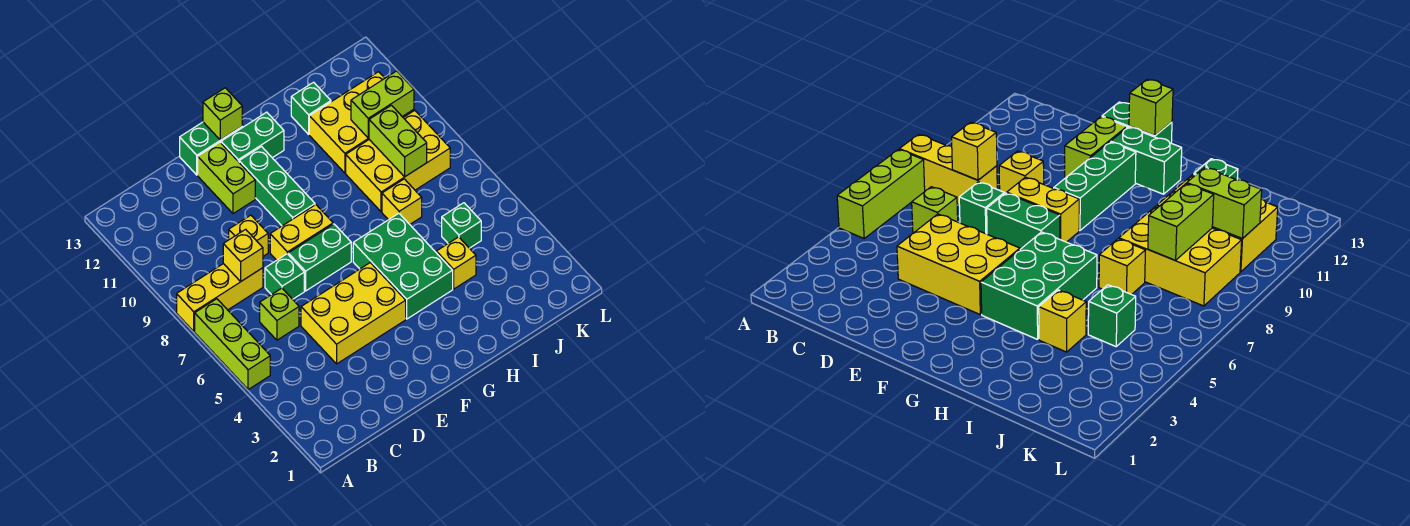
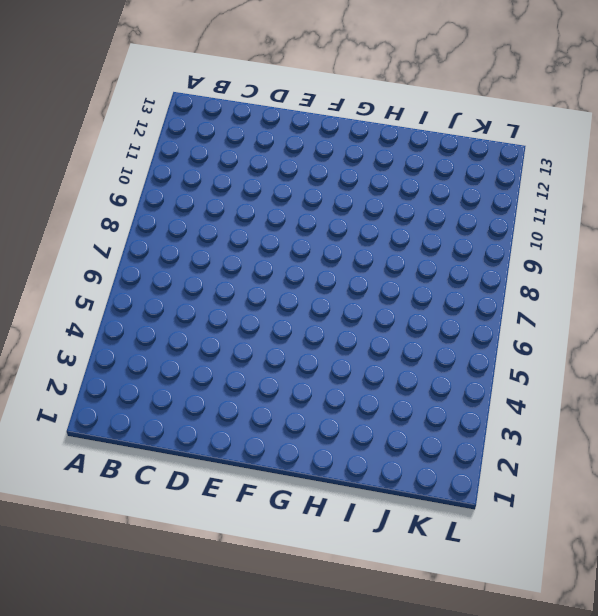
none -> lime brick A5:A7 level 1
none -> yellow brick A8:C8 level 1
none -> lime brick C6 level 1

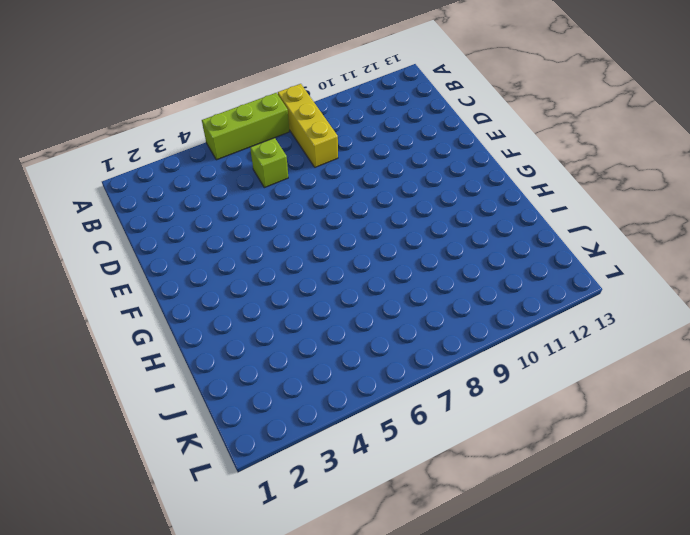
none -> yellow brick D4:F5 level 1
none -> green brick D7 level 1
none -> yellow brick D9 level 1

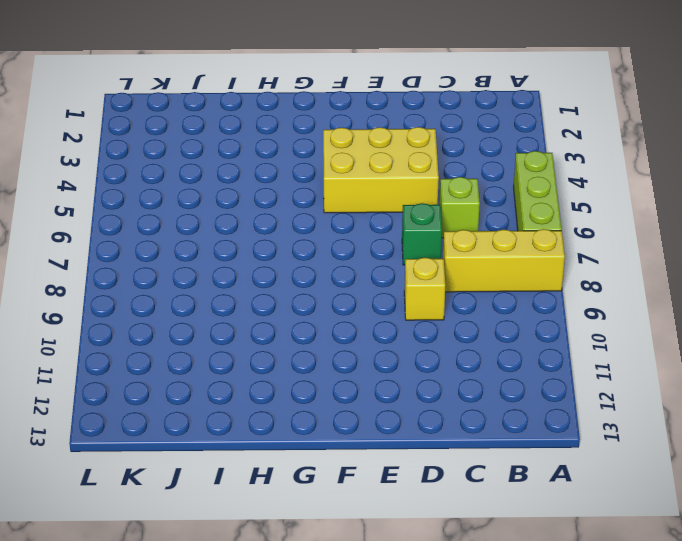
none -> green brick E7:F7 level 1
none -> yellow brick E8:F8 level 1
none -> lime brick E11:E12 level 1

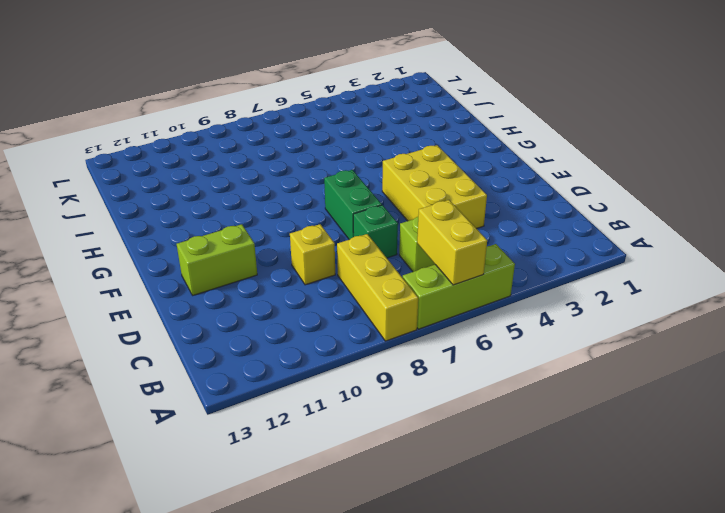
yellow brick A6:B6 level 2 -> yellow brick E8:F8 level 1
none -> green brick E13:F13 level 1
none -> green brick F9:F11 level 1
none -> green brick F12:G12 level 1

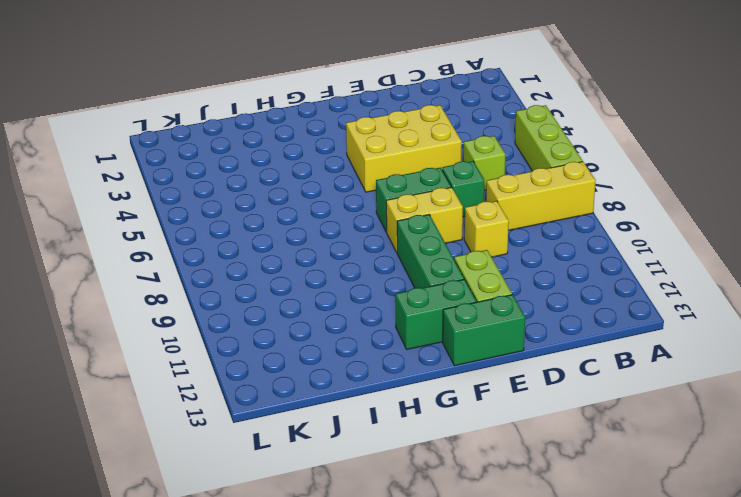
none -> green brick G4:H6 level 1
none -> yellow brick I4 level 1
none -> yellow brick I7 level 1

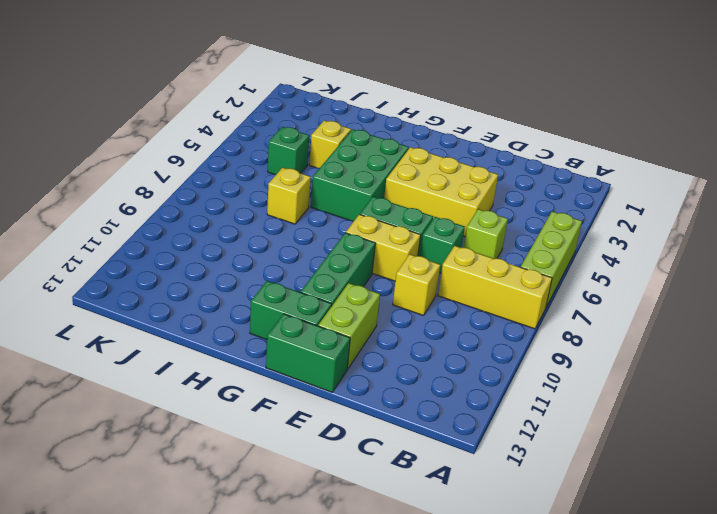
none -> yellow brick I8:K9 level 1
none -> yellow brick I10:K11 level 1
none -> green brick I12 level 1

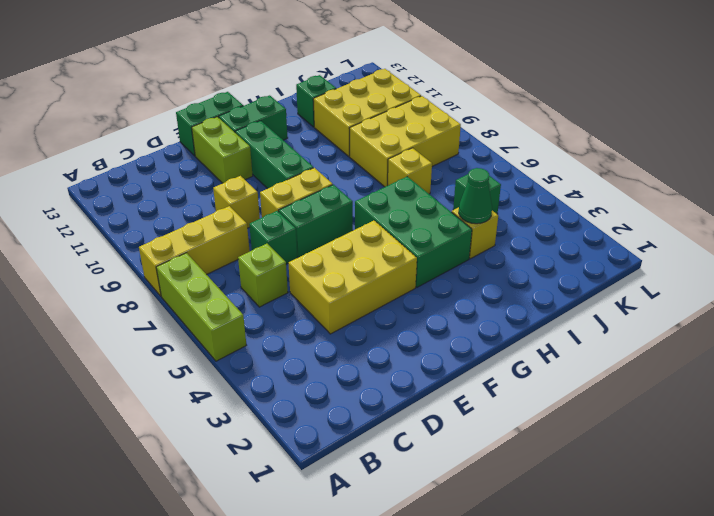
green cone I4 level 2 -> none
none -> yellow brick C8 level 2
none -> lime brick F13 level 2
none -> lime brick J8:J9 level 2

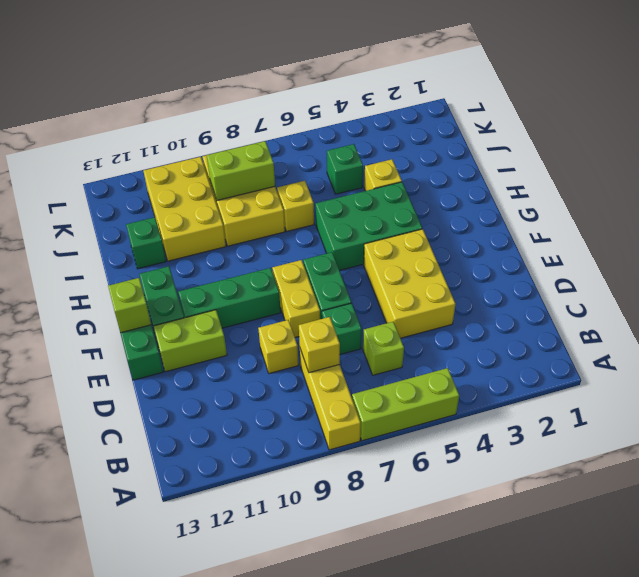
none -> lime brick J10:K10 level 2

